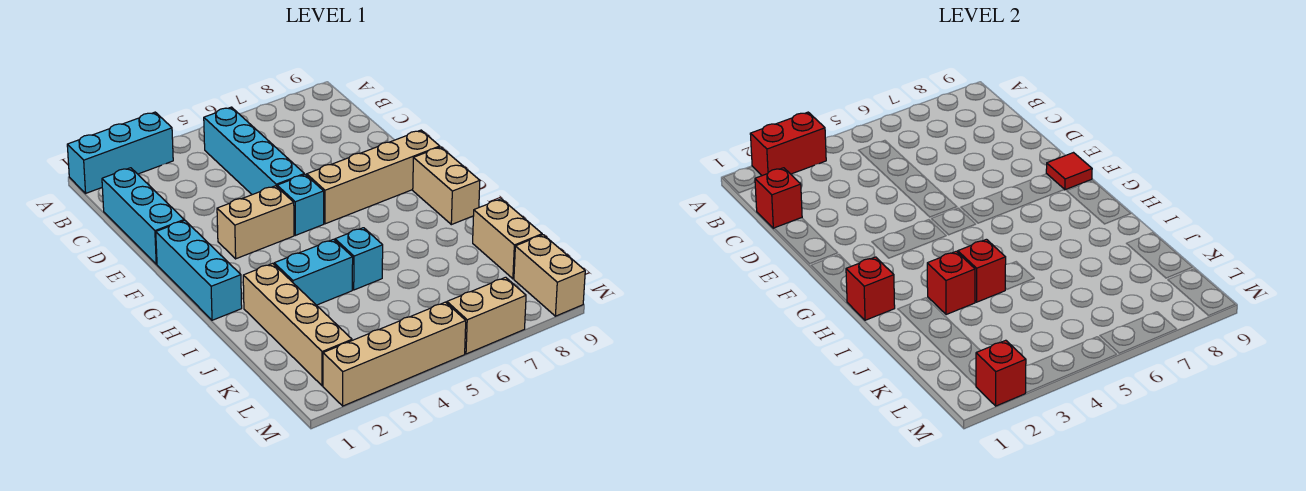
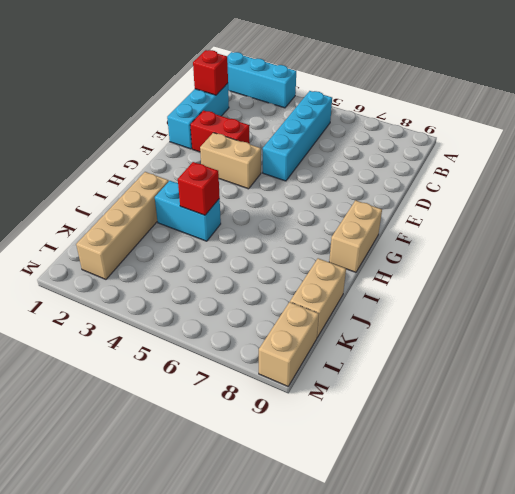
red brick E2:E3 level 1 -> red brick A2:A3 level 2
none -> cyan brick F1:H1 level 1
none -> cyan brick F5 level 1
none -> tan brick F6:F9 level 1

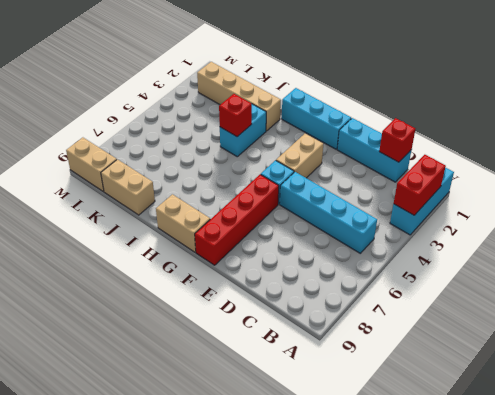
red brick F6:F9 level 1 -> tan brick F6:F9 level 1
none -> cyan brick I5 level 1
none -> tan brick M2:M5 level 1
none -> tan brick M6:M7 level 1

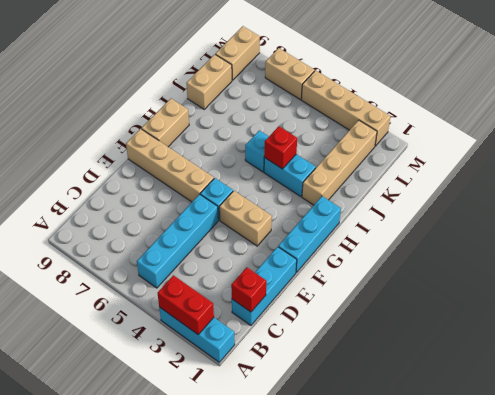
none -> red tile F9 level 2
none -> red brick H1 level 2
none -> red brick I3 level 2

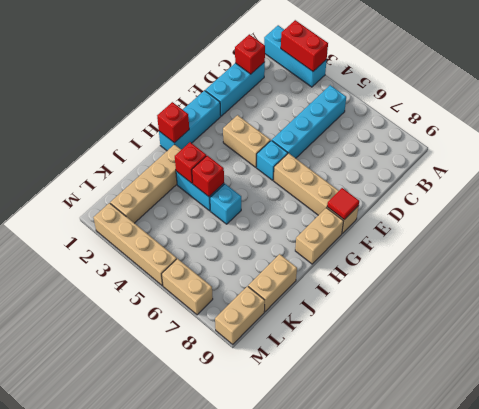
none -> red brick M2 level 2

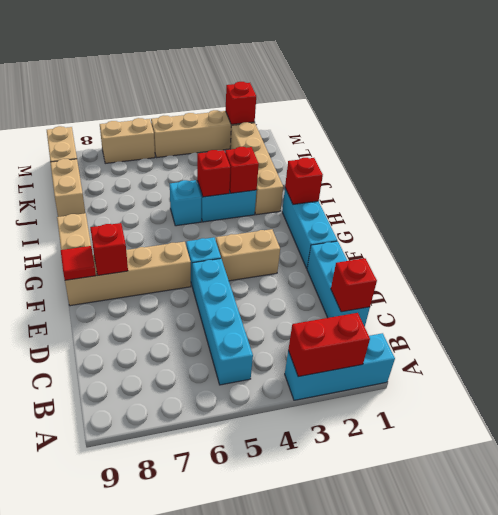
red brick F8 level 2 -> none

